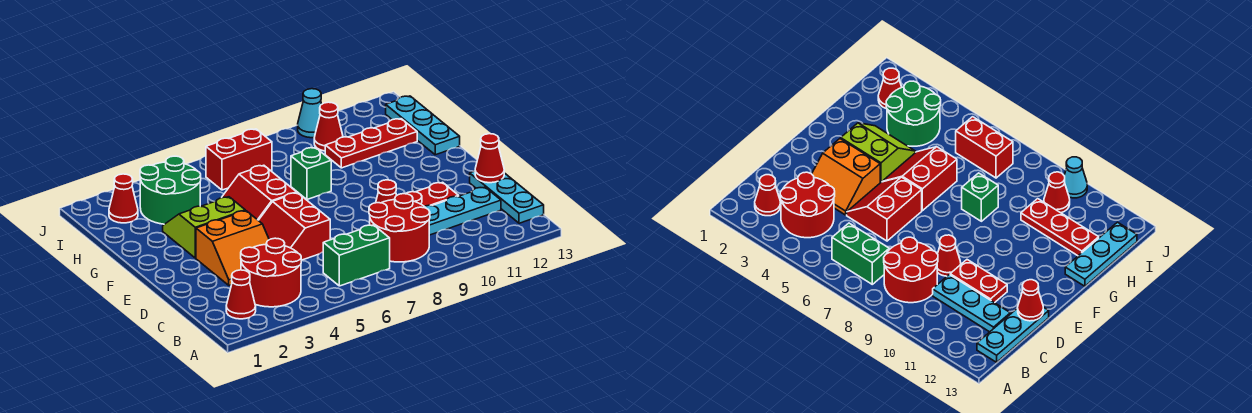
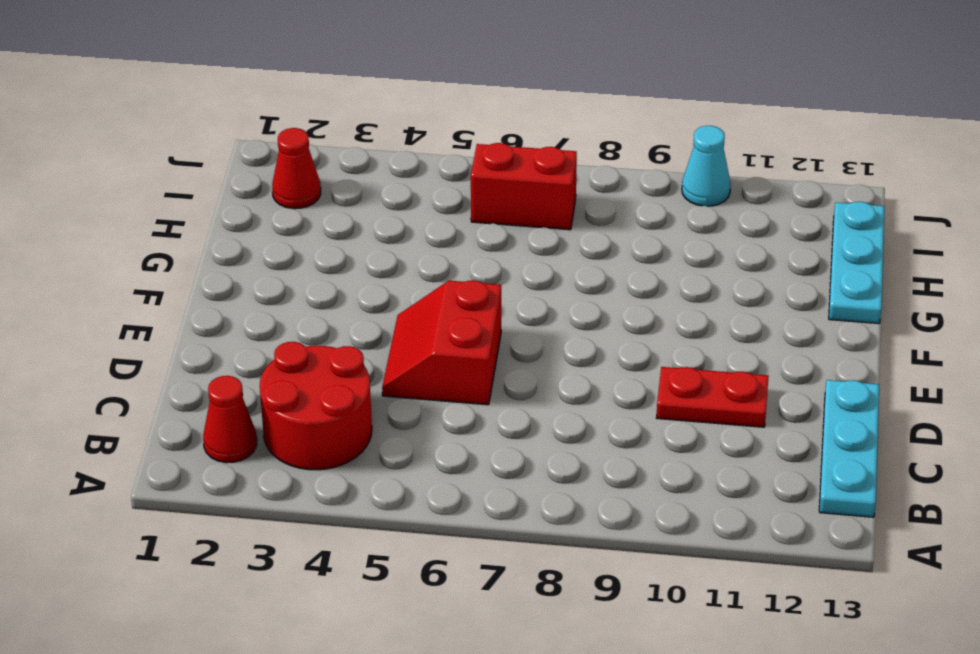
none -> green brick B6:B7 level 1
none -> red round brick B8:C9 level 1
none -> cyan plate C10:C12 level 1

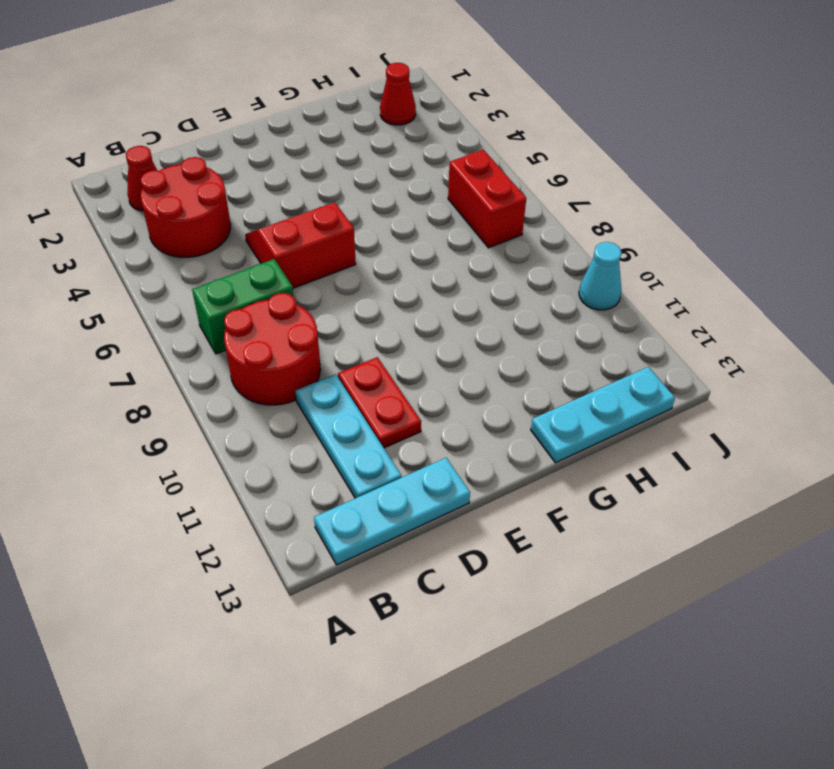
green brick B7:C7 level 1 -> green brick B6:B7 level 1
none -> orange slope D3:E4 level 1 top E
none -> red cone D9 level 1
none -> lime slope F3:G4 level 1 top F

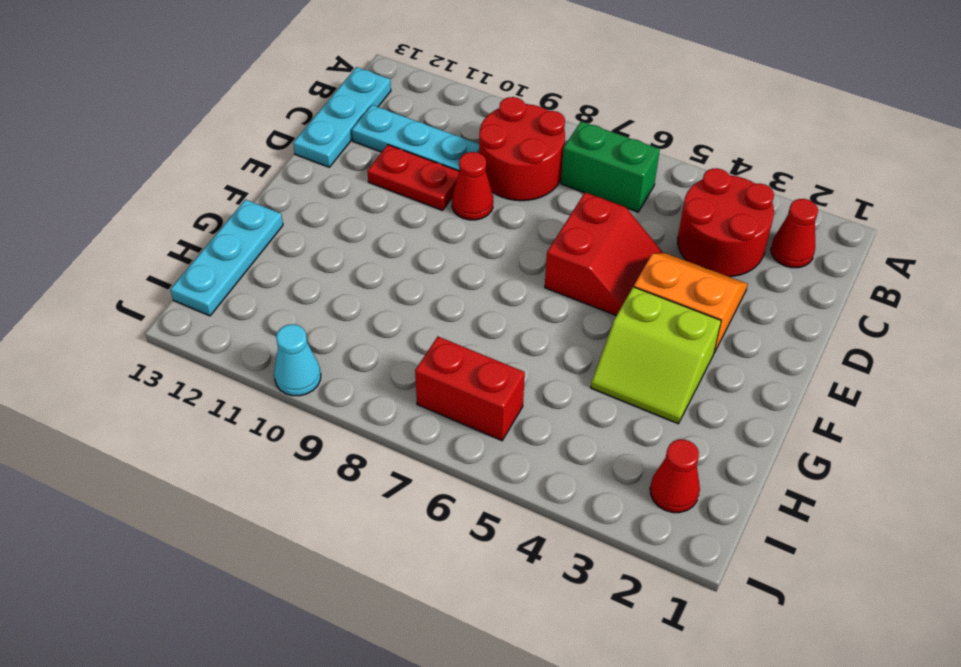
none -> red slope F5:G6 level 1 top 6
none -> green brick G8 level 1
none -> green round brick H3:I4 level 1

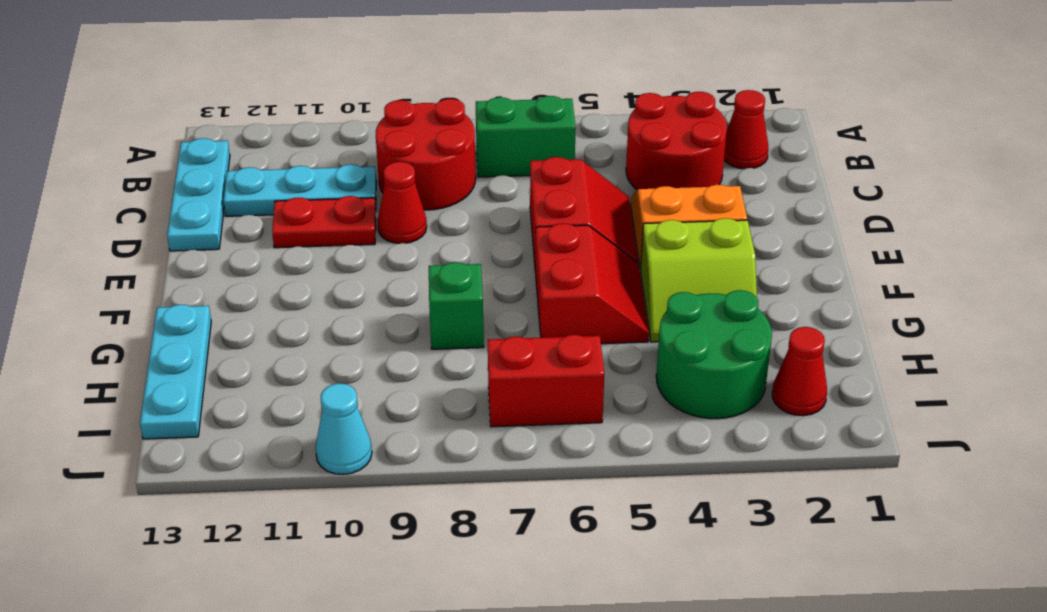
none -> red plate H10:H12 level 1
none -> red cone I10 level 1
none -> red cone D13 level 2

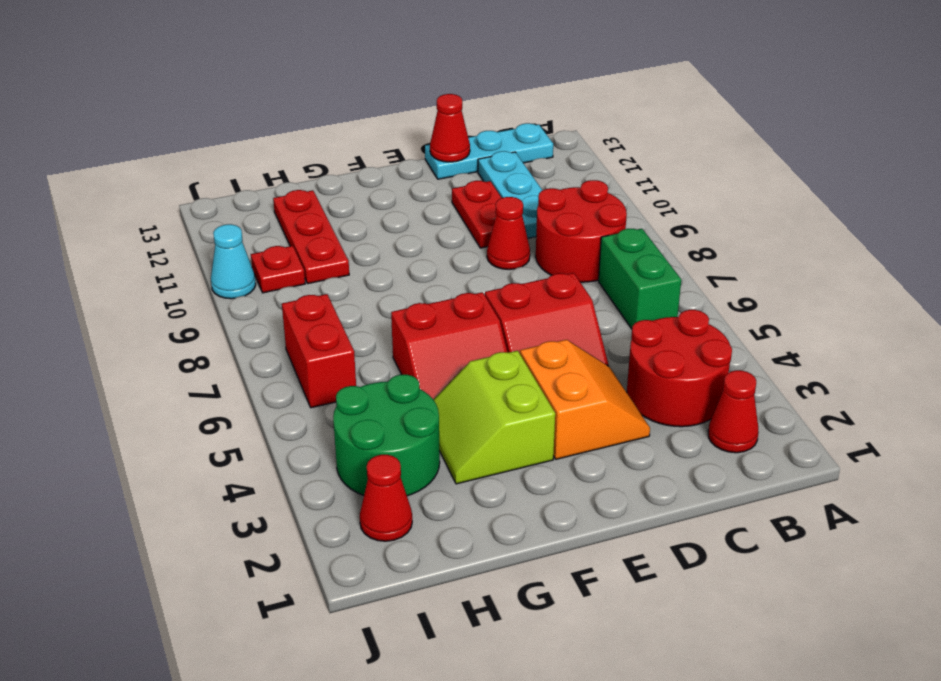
red plate I10 level 1 -> red cone I10 level 1
none -> green brick G8 level 1
none -> cyan plate G13:I13 level 1

